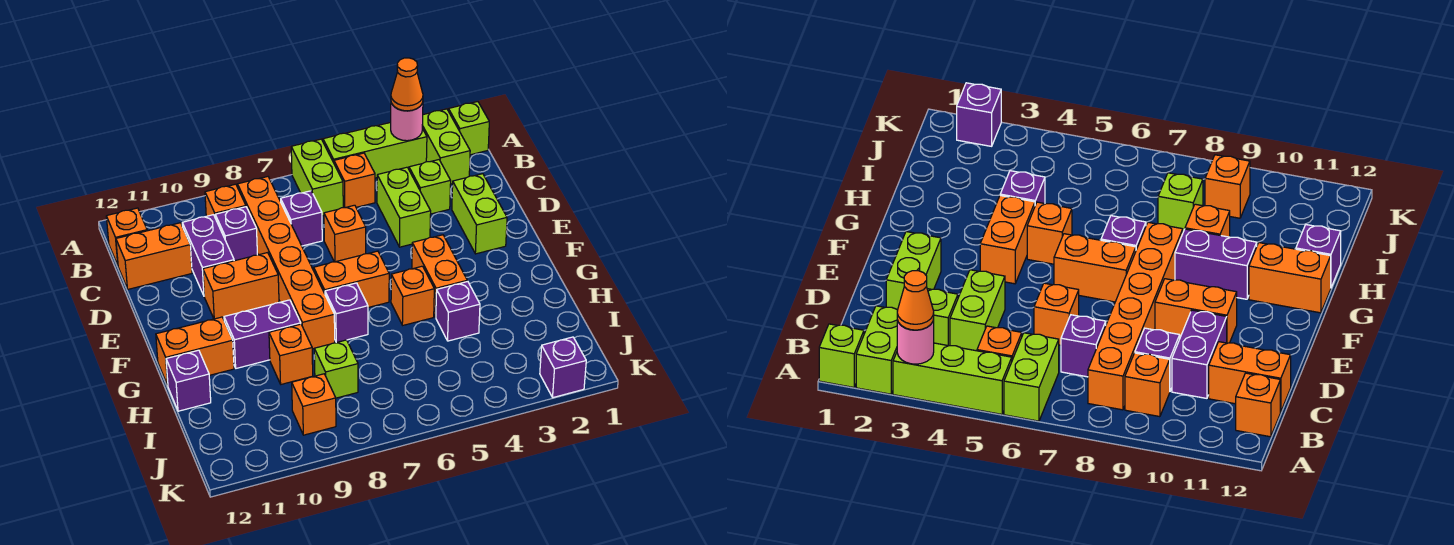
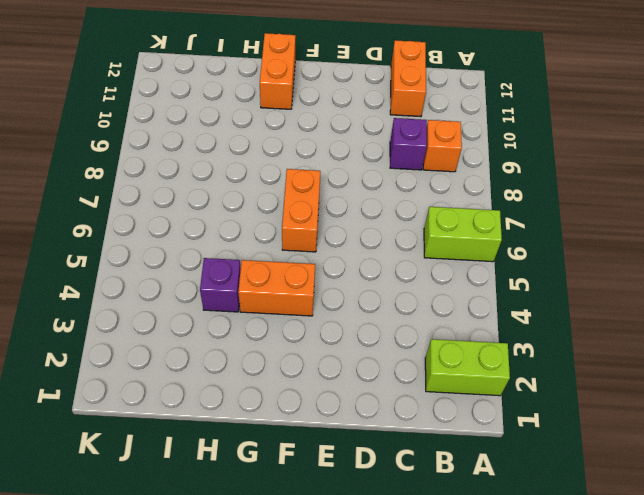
none -> lime brick A1 level 1
none -> lime brick A3:A5 level 1
none -> orange brick B5 level 1
none -> orange brick B8:G8 level 1

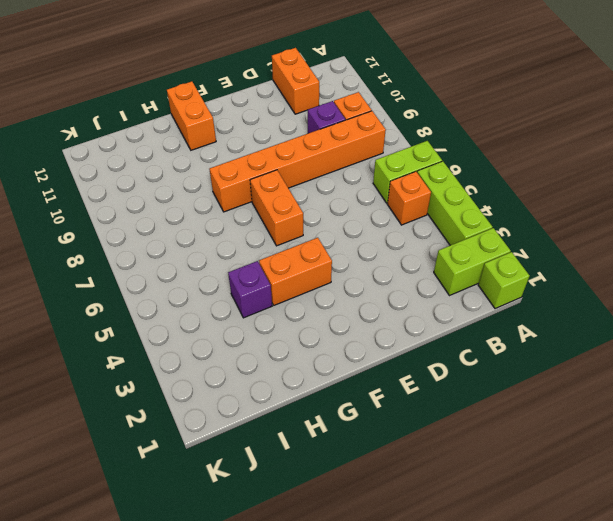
none -> orange brick B12 level 1
none -> lime brick C3 level 1
none -> lime brick C4:D4 level 1
none -> purple brick C7 level 1

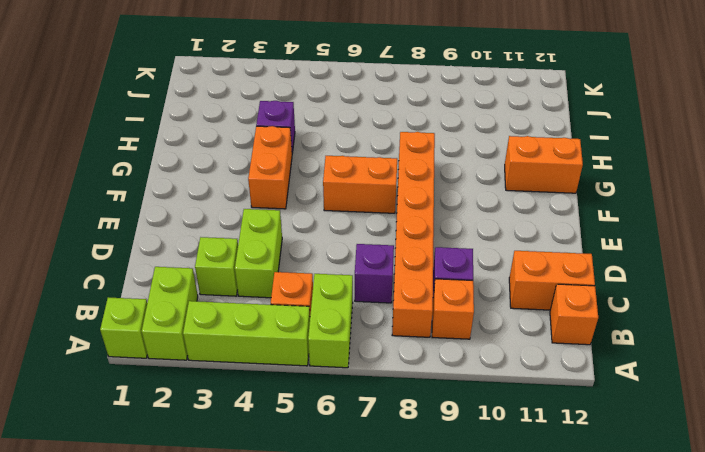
none -> purple brick C10:D10 level 1
none -> lime brick D2:E2 level 1
none -> orange brick D6 level 1
none -> orange brick E9:E10 level 1

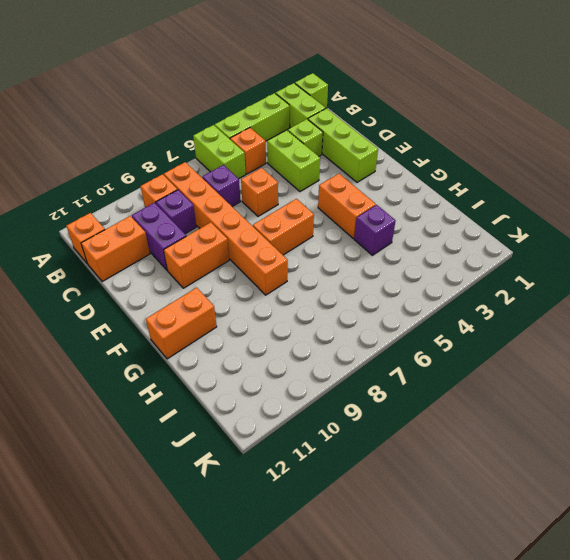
lime brick C2:E2 level 1 -> lime brick D2:E2 level 1
none -> orange brick G5 level 1
none -> purple brick G7 level 1
none -> purple brick G9:G10 level 1
none -> orange brick H9 level 1

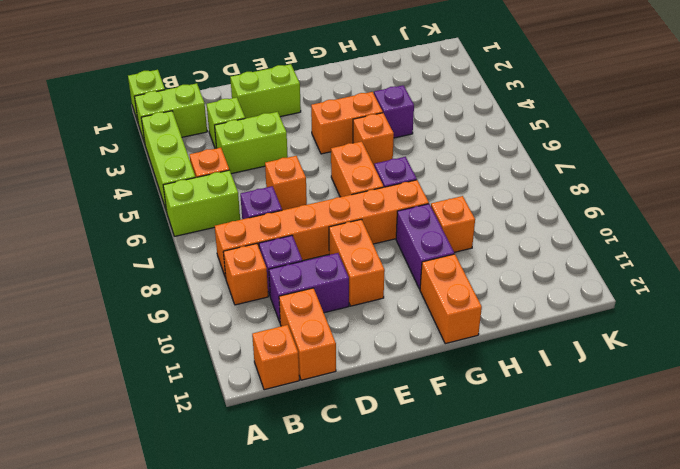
none -> purple brick H12 level 1
none -> lime brick I8 level 1
none -> orange brick J9 level 1
none -> purple brick K2 level 1

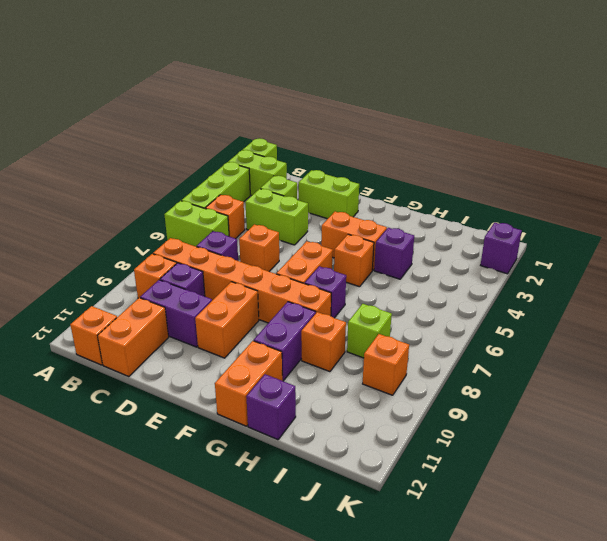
none -> pink round brick A3 level 2
none -> orange cone A3 level 3

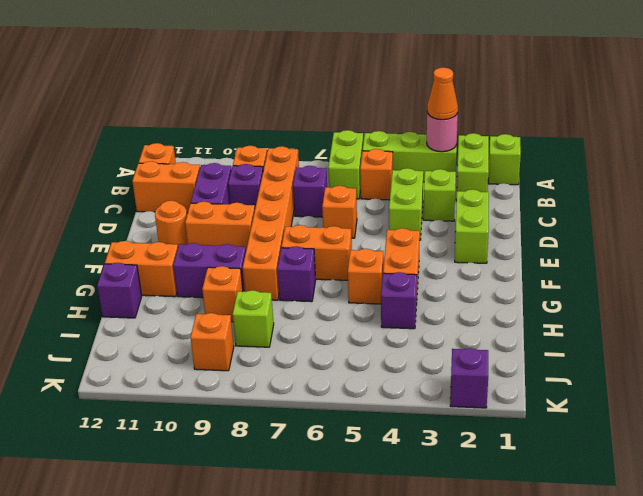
orange round brick E11 level 1 -> none

